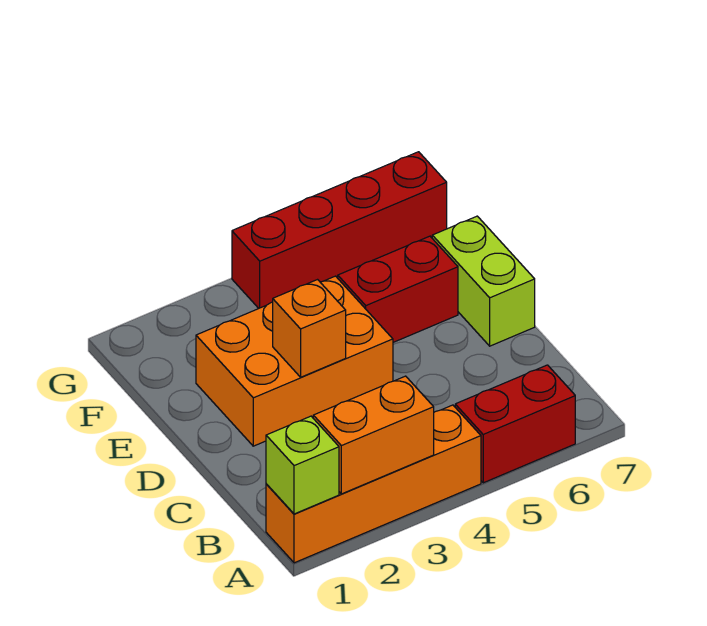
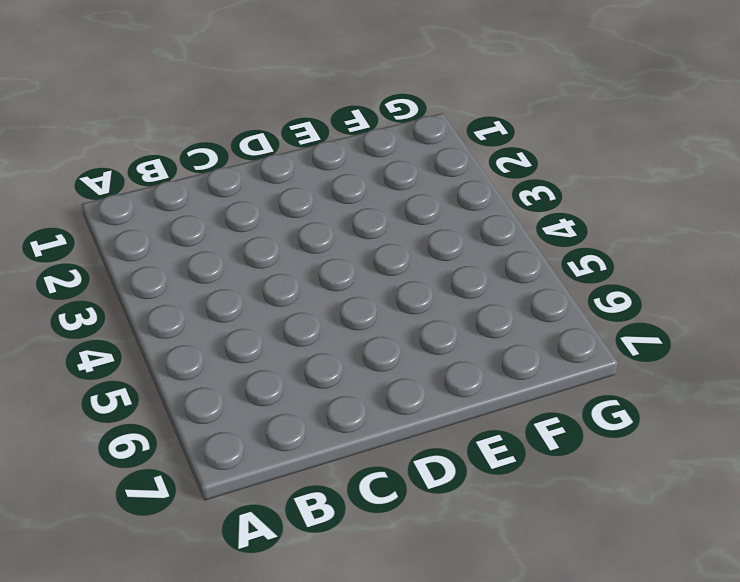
none -> orange brick A1:A4 level 1
none -> red brick A5:A6 level 1

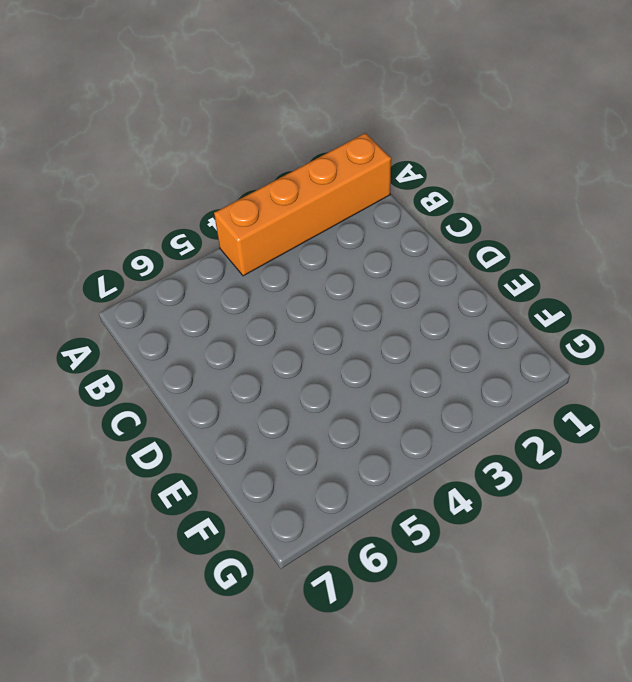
none -> red brick A5:A6 level 1
none -> orange brick D2:E4 level 1

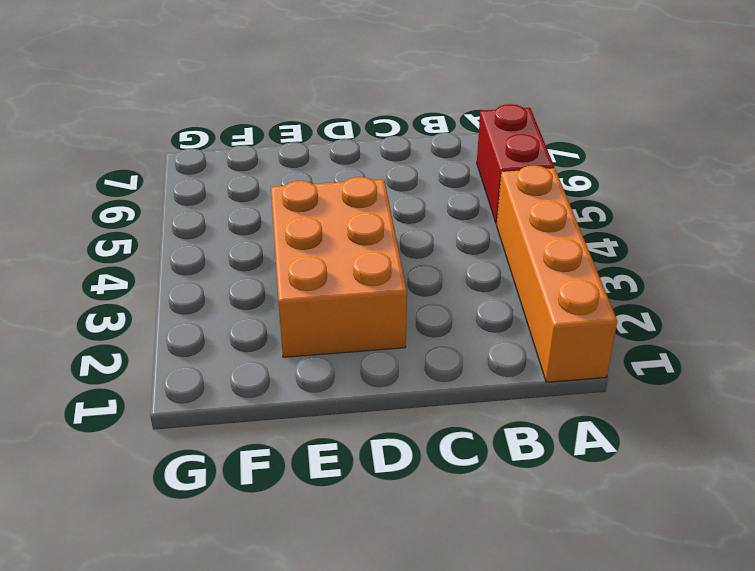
none -> lime brick D7:E7 level 1
none -> red brick E5:E6 level 1

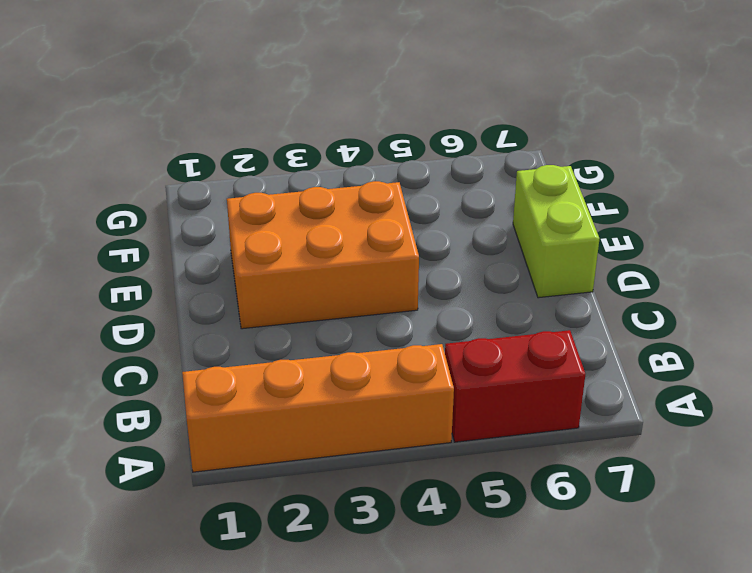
none -> red brick E5:E6 level 1
none -> red brick G4:G7 level 1

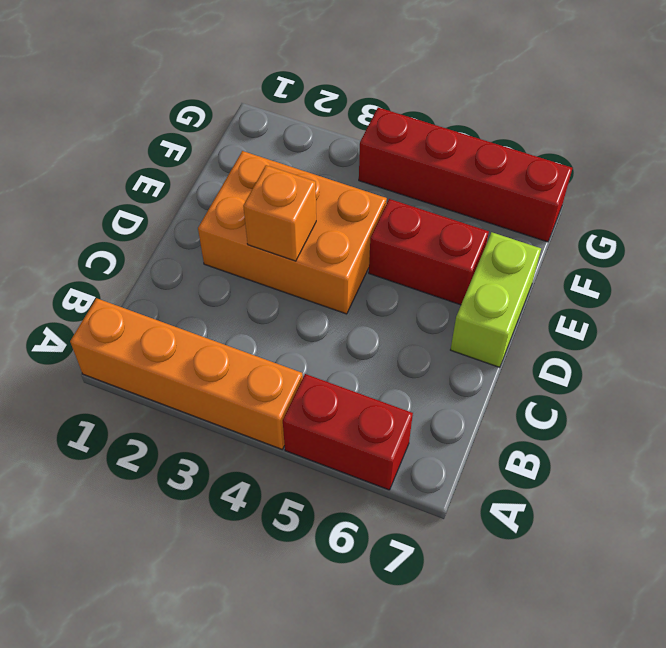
none -> lime brick A1 level 2
none -> orange brick A2:A3 level 2

